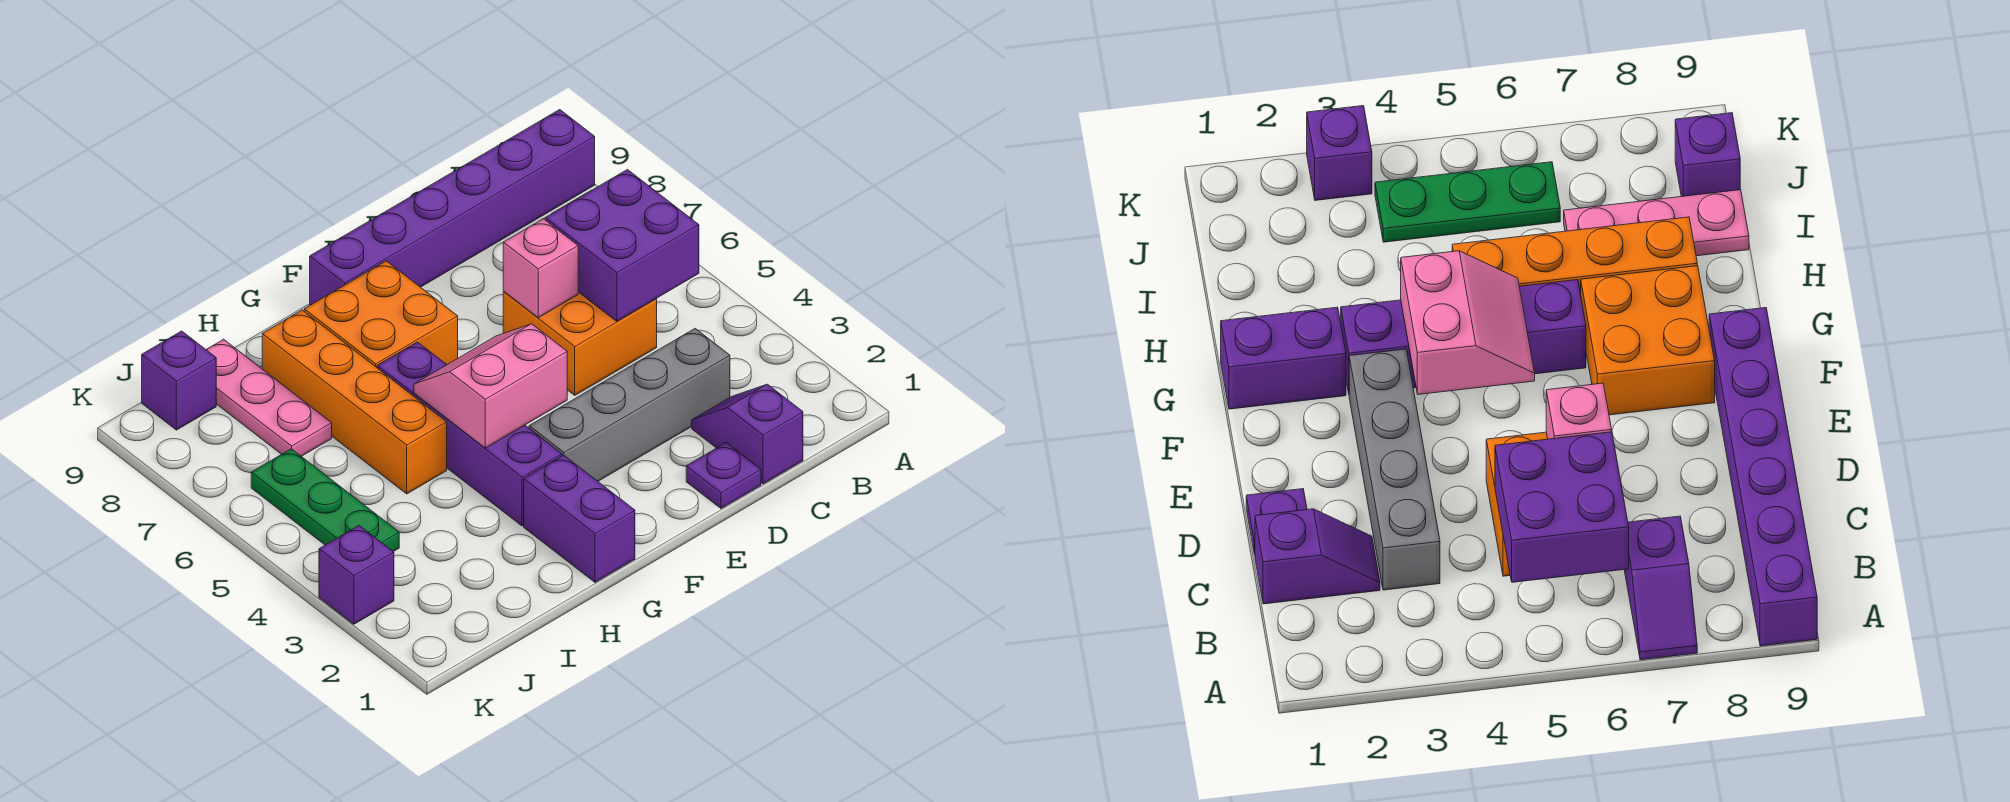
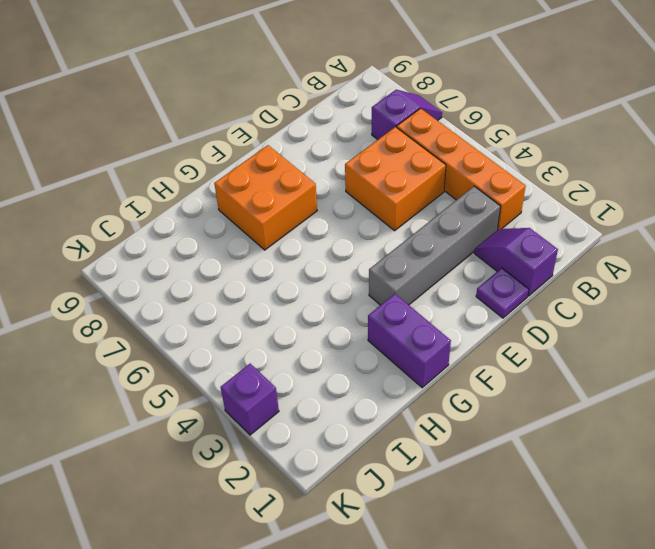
orange brick B3:B6 level 1 -> orange brick H5:H8 level 1
none -> purple brick A9:F9 level 1
none -> purple brick G3:G6 level 1
none -> pink plate I7:I9 level 1

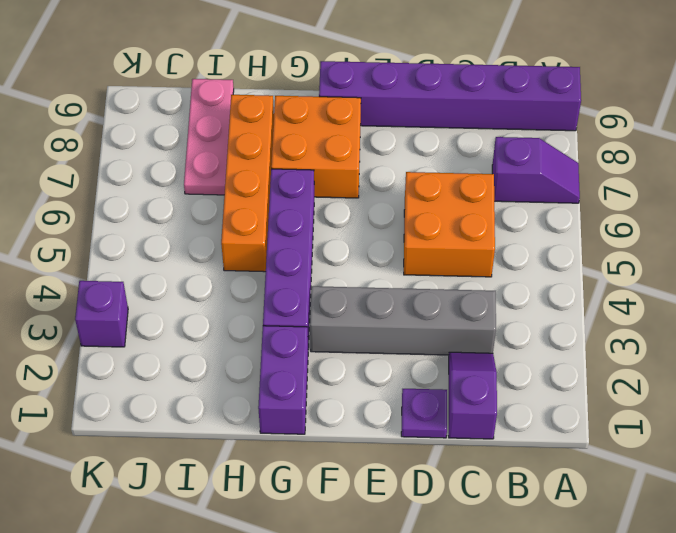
none -> green plate J4:J6 level 1
none -> purple brick J9 level 1
none -> purple brick B5:C6 level 2

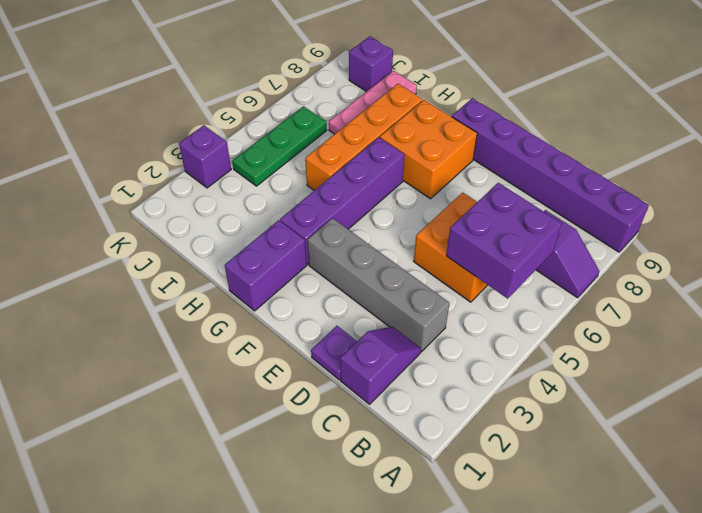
none -> pink brick D6 level 2
none -> pink slope F4:G5 level 2 top 4

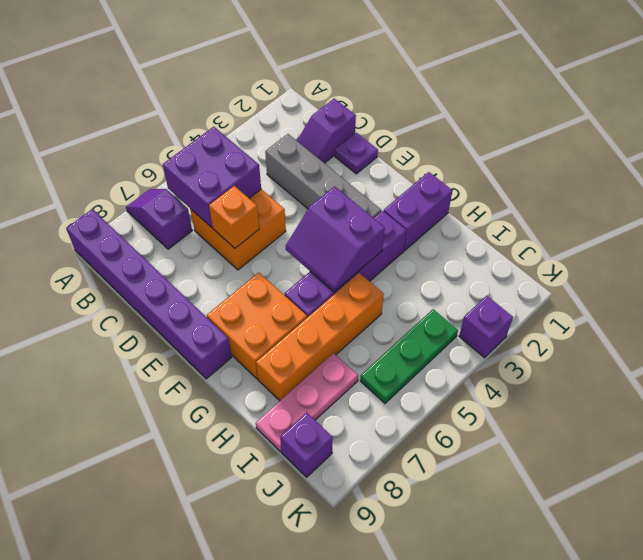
orange brick D6 level 2 -> pink brick D6 level 2
purple slope F4:G5 level 2 top 4 -> pink slope F4:G5 level 2 top 4

